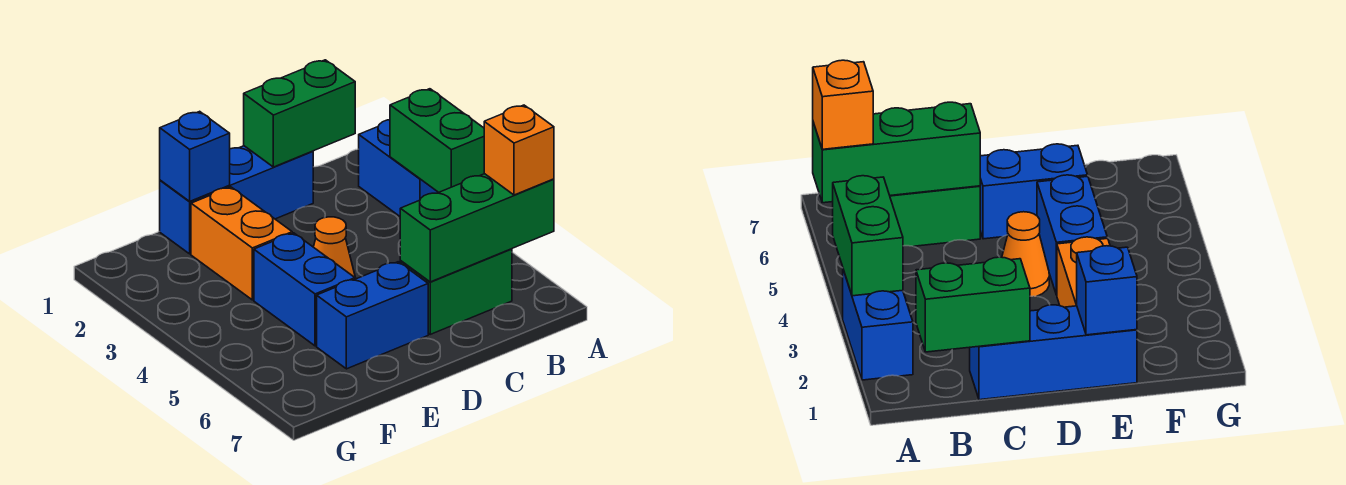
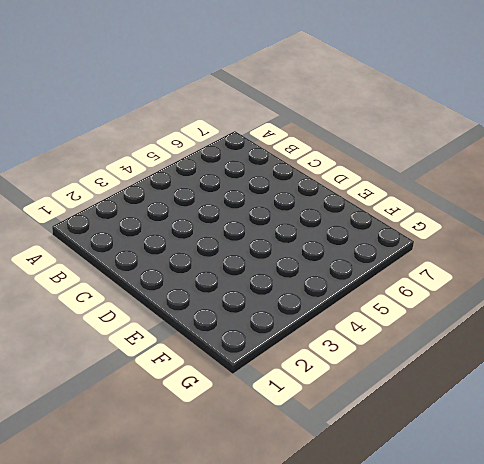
none -> blue brick A2:A3 level 1
none -> green brick B6:C6 level 1
none -> blue brick C1:E1 level 1

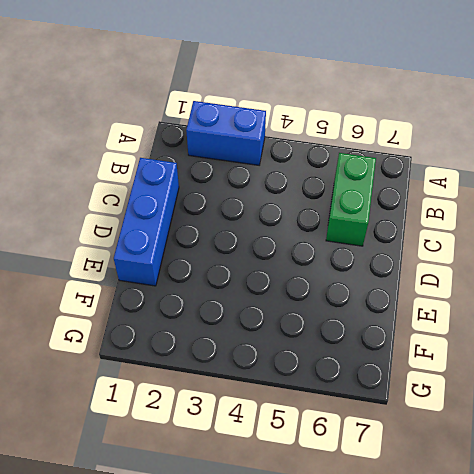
none -> orange cone D4 level 1
none -> blue brick D6:E6 level 1
none -> orange brick E2:E3 level 1

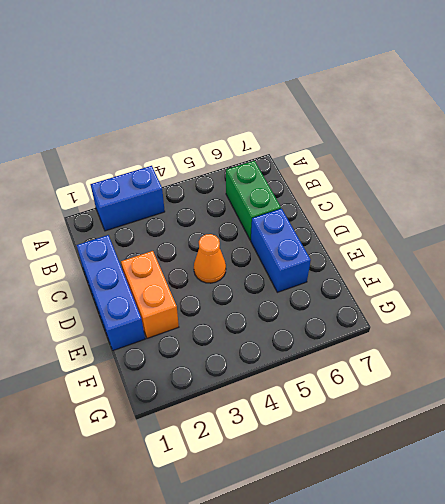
orange brick D2:E2 level 1 -> orange brick E2:E3 level 1
none -> blue brick E4:E5 level 1
none -> green brick A3:A4 level 2
none -> green brick A6:C6 level 2

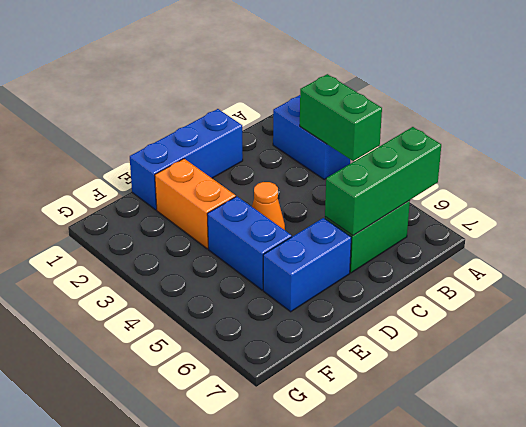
none -> green brick B1:C1 level 2
none -> blue brick E1 level 2
none -> orange brick A6 level 3

